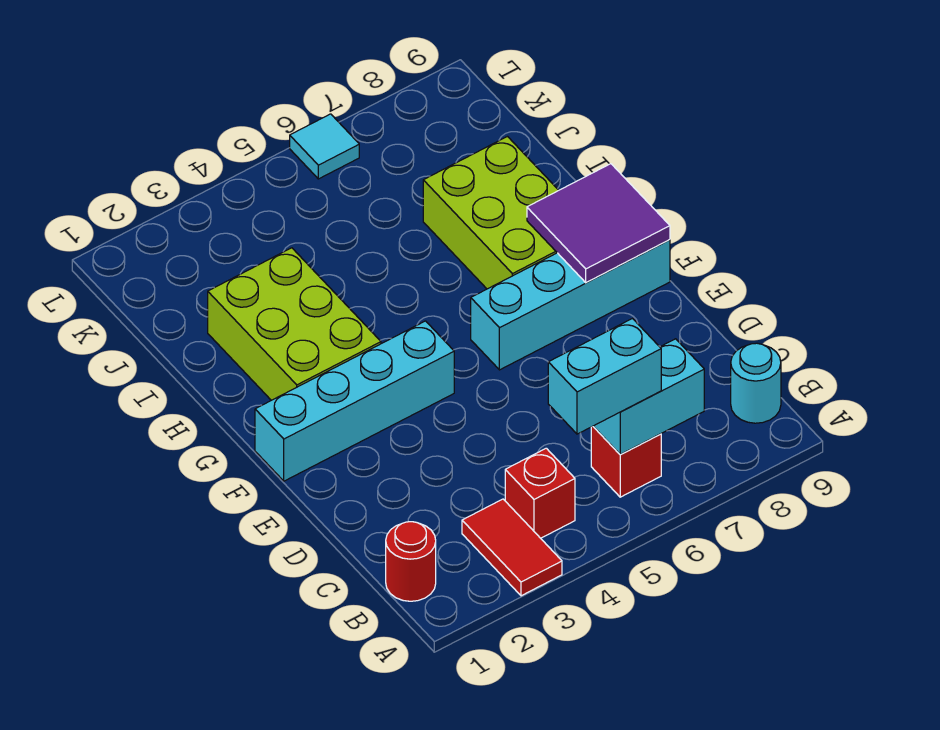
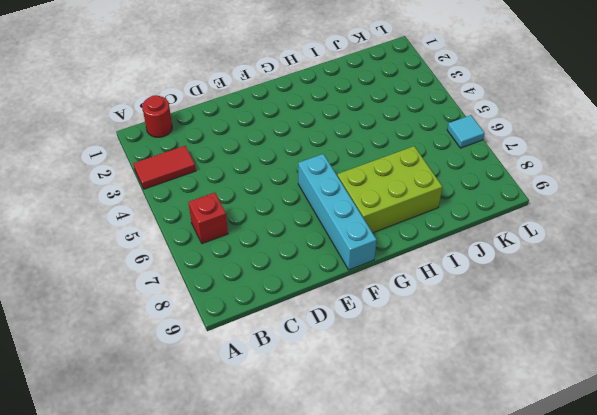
none -> red brick B4 level 1
none -> cyan round brick B9 level 1
none -> cyan brick F1:F4 level 1

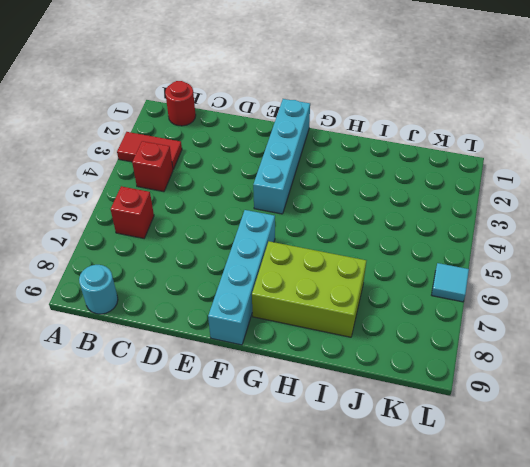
none -> lime brick G2:I3 level 1
none -> cyan brick B6:B7 level 2
none -> purple tile F8:G9 level 2

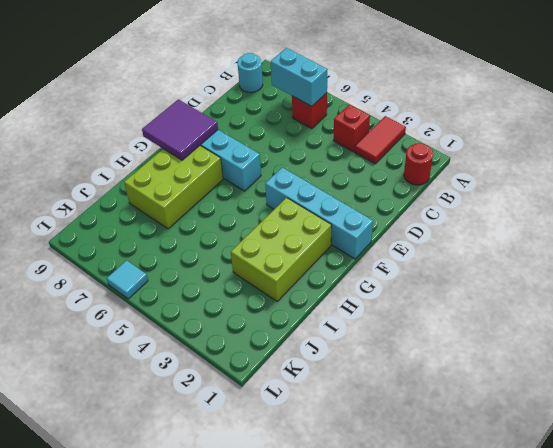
none -> cyan brick B5:B6 level 3

